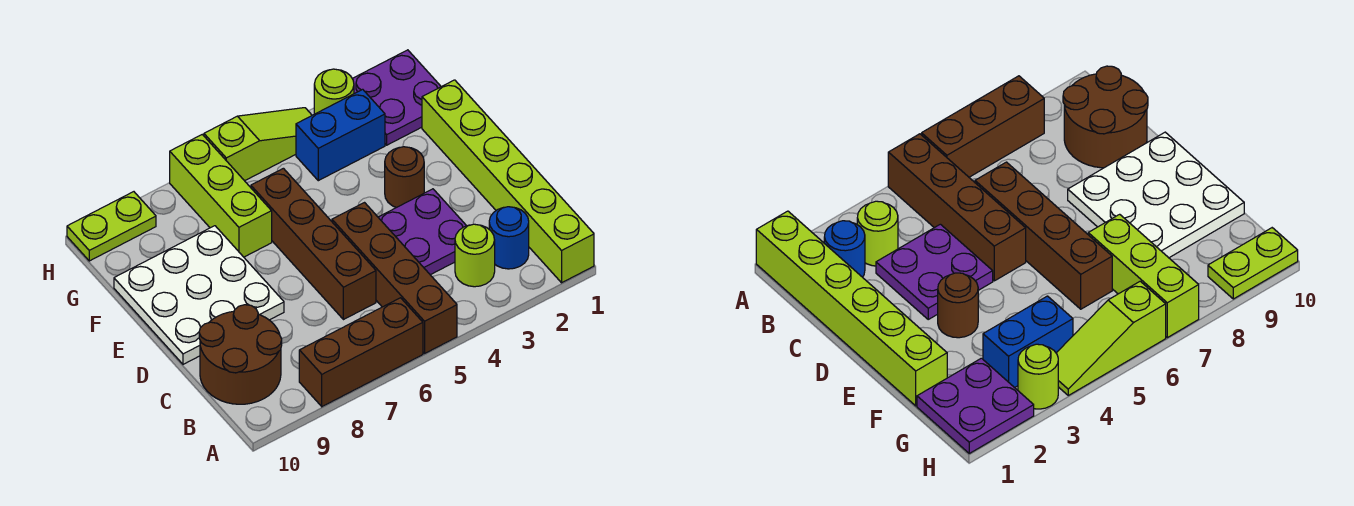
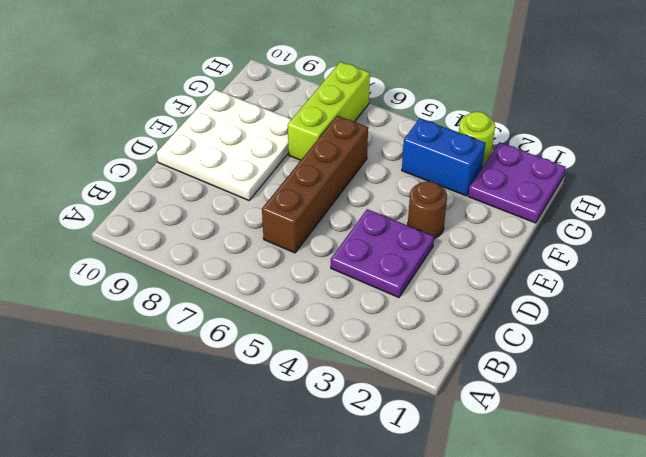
none -> lime brick A1:F1 level 1
none -> brown brick A5:D5 level 1
none -> brown brick A6:A8 level 1

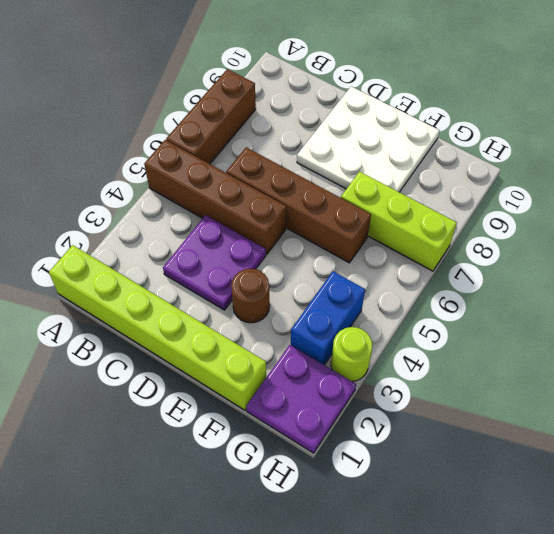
none -> blue round brick B2 level 1
none -> lime round brick B3 level 1
none -> brown round brick B9:C10 level 1

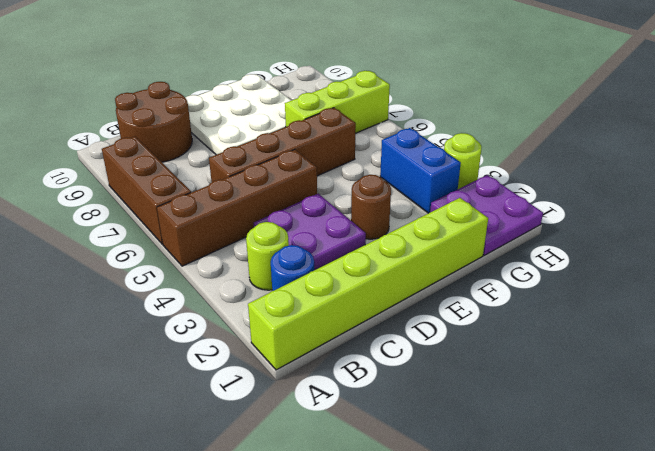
none -> lime slope H4:H6 level 1 top 6
none -> lime plate H9:H10 level 1

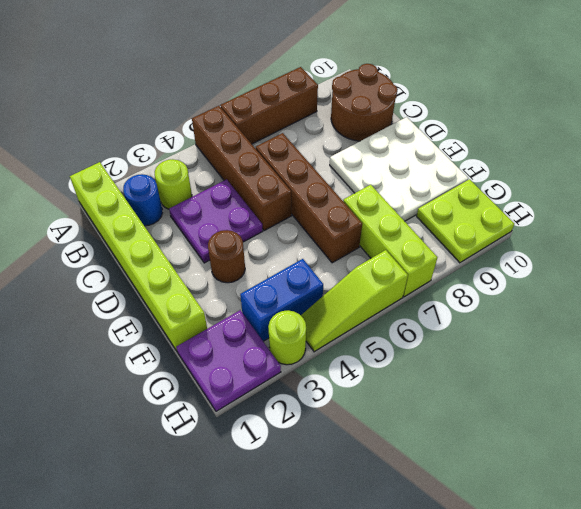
lime plate G9:H10 level 1 -> lime plate H9:H10 level 1

